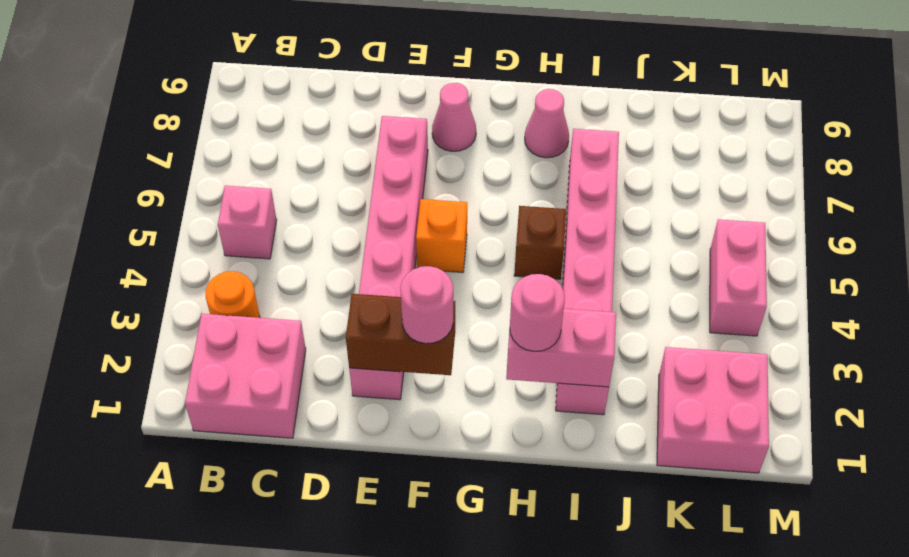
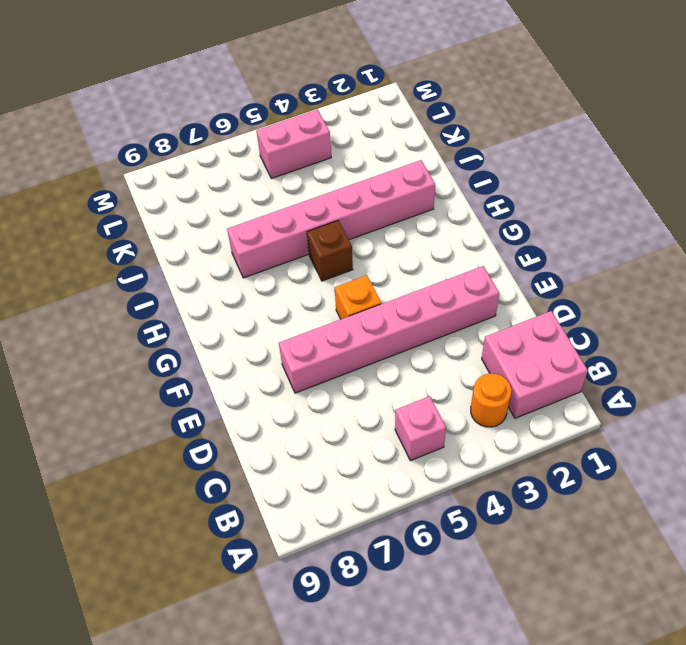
none -> pink cone F8 level 1
none -> pink cone H8 level 1
none -> pink brick K1:L2 level 1

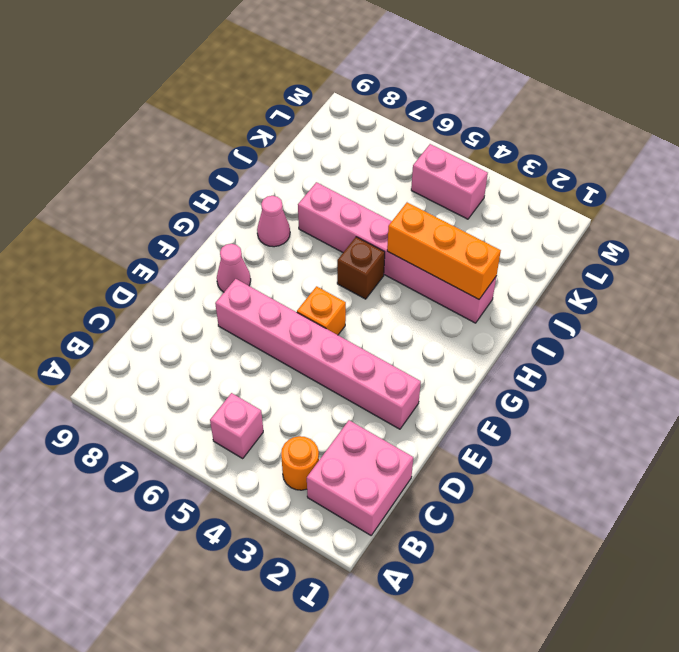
orange brick I2:I4 level 2 -> pink brick H2:I2 level 2
none -> pink brick K1:L2 level 1
none -> brown brick E2:F2 level 2
none -> pink round brick F2 level 3

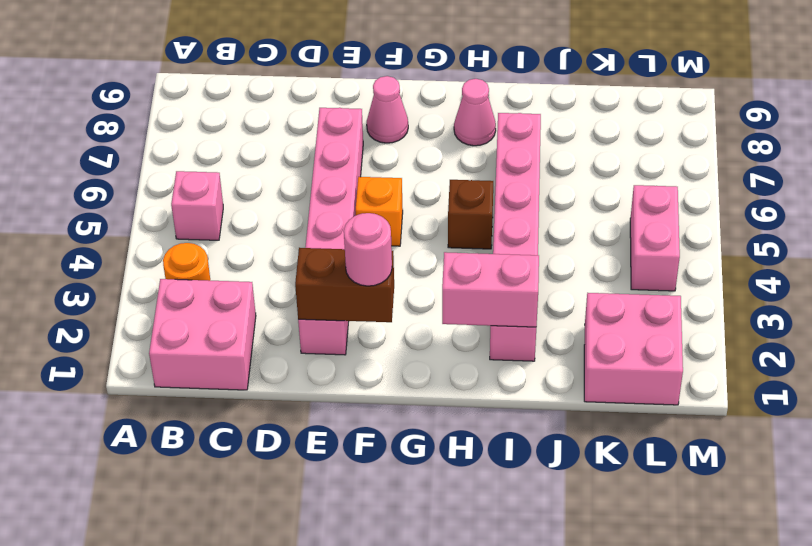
none -> pink round brick H2 level 3

